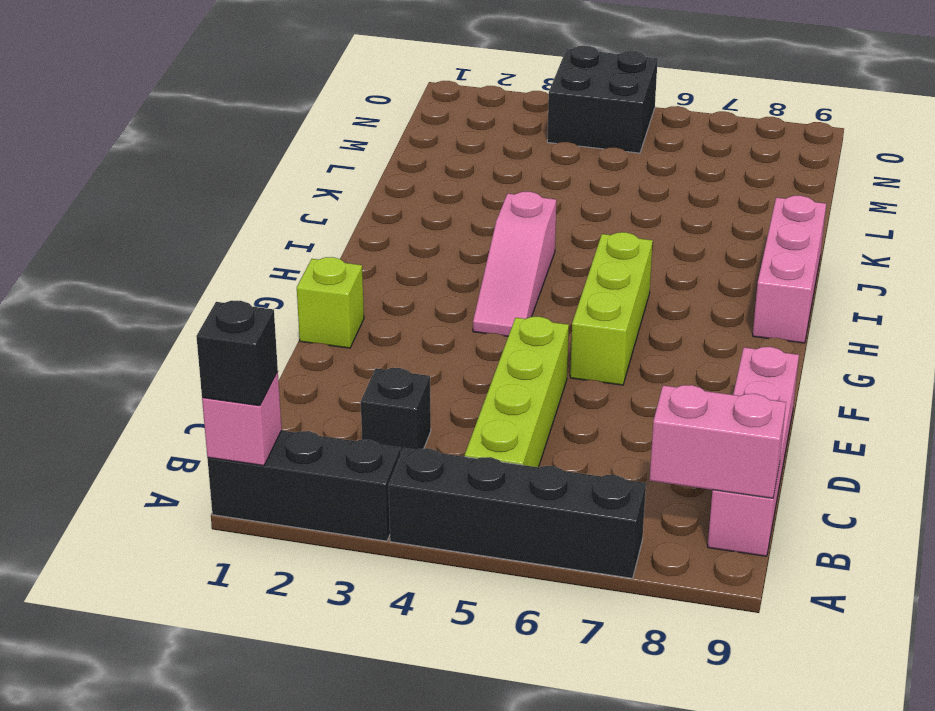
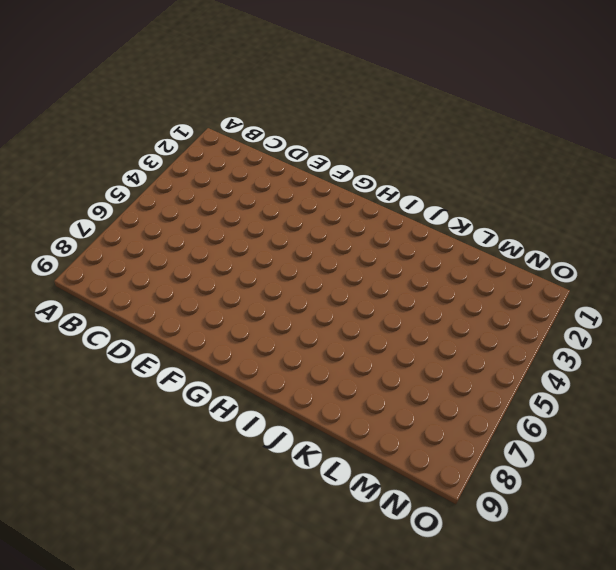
none -> black brick A1:A3 level 1
none -> black brick A4:A7 level 1
none -> lime brick B5:E5 level 1

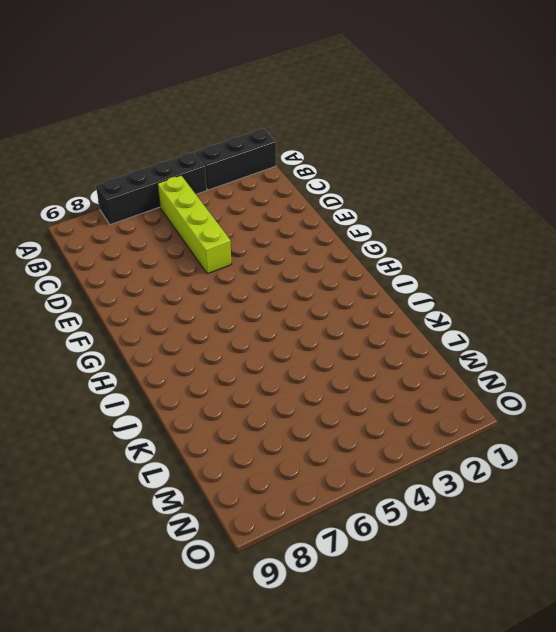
none -> pink brick B9:E9 level 1
none -> black brick C3 level 1
none -> lime brick F1 level 1

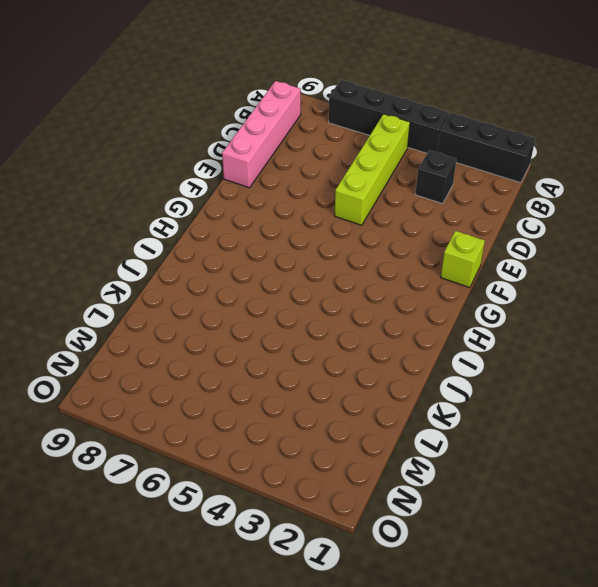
none -> lime brick F6:H6 level 1
none -> pink slope G4:I4 level 1 top I
none -> pink brick H9:J9 level 1

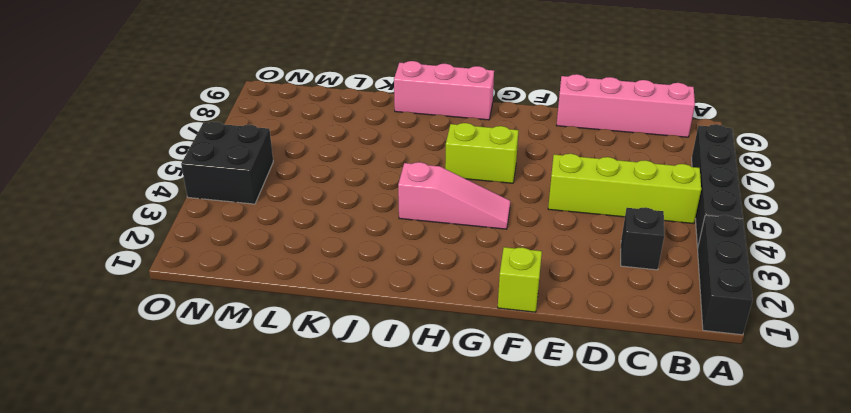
lime brick G6:H6 level 1 -> lime brick F6:H6 level 1
none -> pink brick A1 level 2
none -> pink brick B8:B9 level 2
none -> black brick A1 level 3

